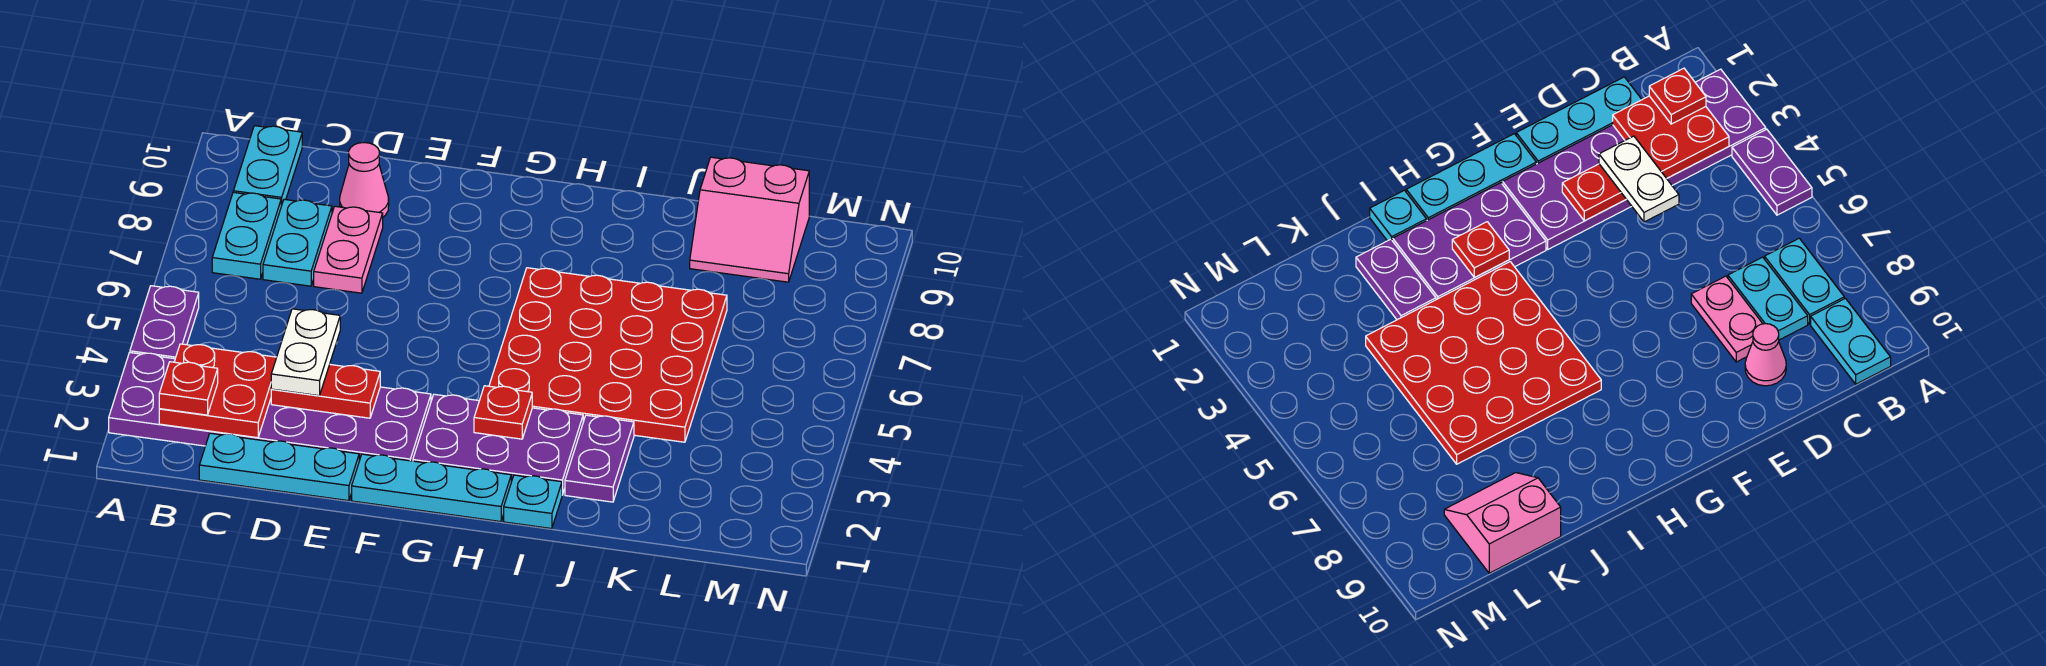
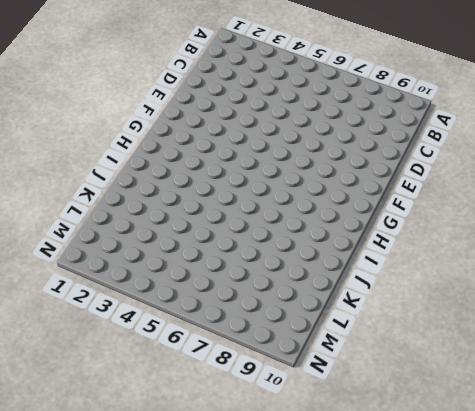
none -> purple plate A2:F3 level 1
none -> purple plate A4:A5 level 1
none -> cyan plate B7:B8 level 1

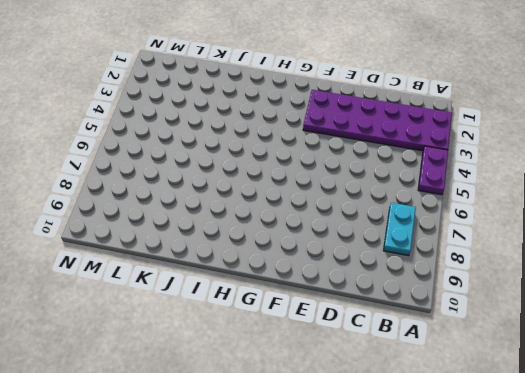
none -> cyan plate B9:B10 level 1
none -> cyan plate C1:E1 level 1
none -> cyan plate C7:C8 level 1

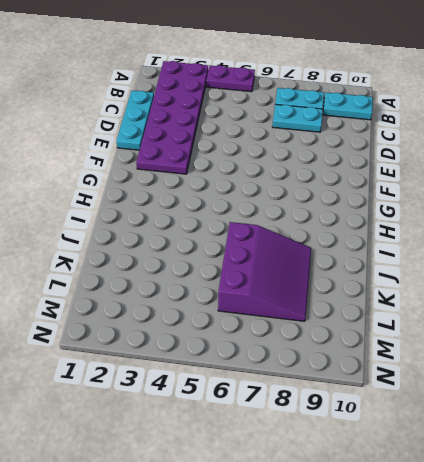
purple slope J6:L8 level 1 top 6 -> red plate H4:K7 level 1
none -> pink plate D7:D8 level 1
none -> pink cone D9 level 1
none -> cyan plate F1:H1 level 1

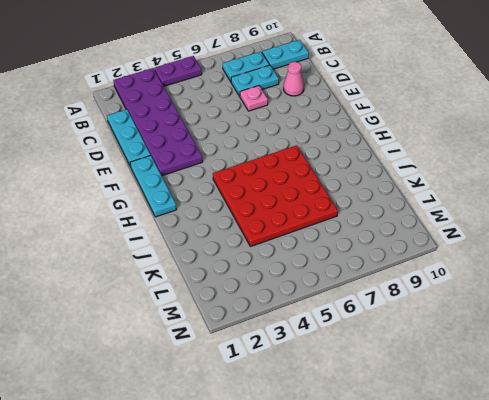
pink plate D7 level 1 -> pink plate D7:D8 level 1
none -> purple plate G2:I3 level 1
none -> cyan plate I1 level 1
none -> purple plate J2:J3 level 1

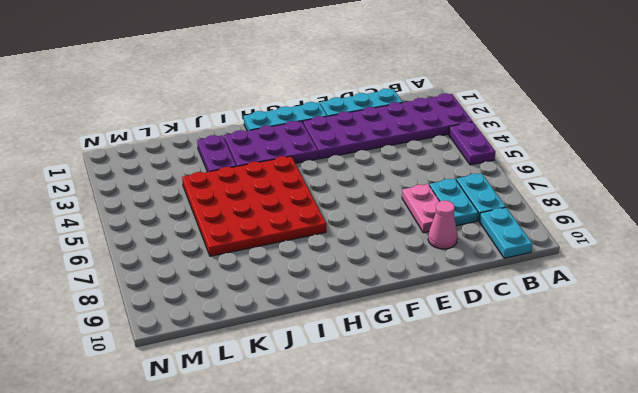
none -> cyan plate I1 level 1
none -> pink slope K9:L10 level 1 top 10
none -> red plate B2:C3 level 2

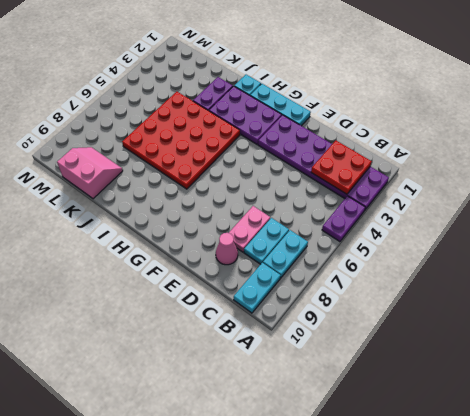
none -> cyan plate C1:E1 level 1
none -> red plate D3:E3 level 2
none -> red plate H3 level 2

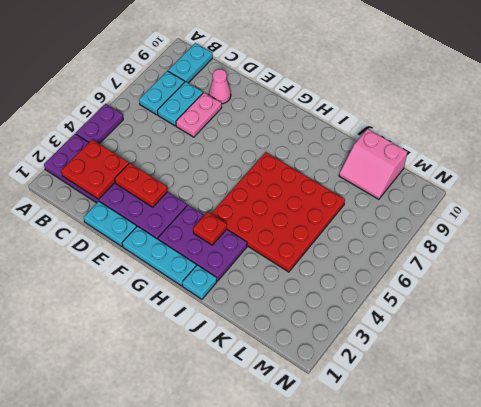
cyan plate D1:E1 level 1 -> cyan plate C1:E1 level 1
none -> purple plate J2:J3 level 1
none -> red plate B2 level 3
none -> white plate D3:D4 level 3

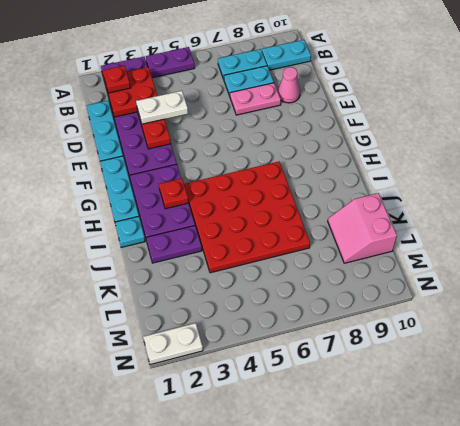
white plate N1:N2 level 1 -> none

